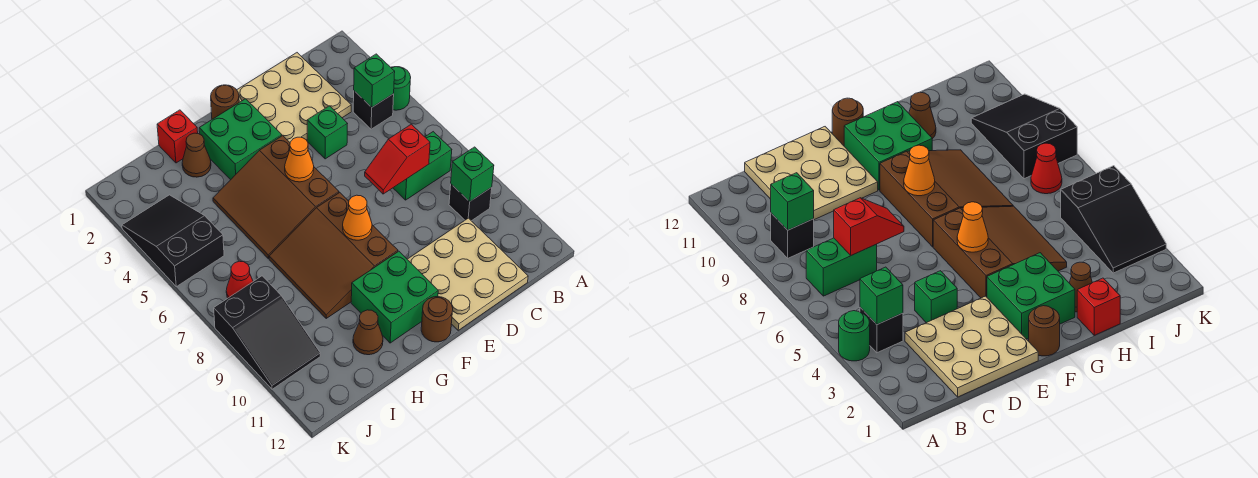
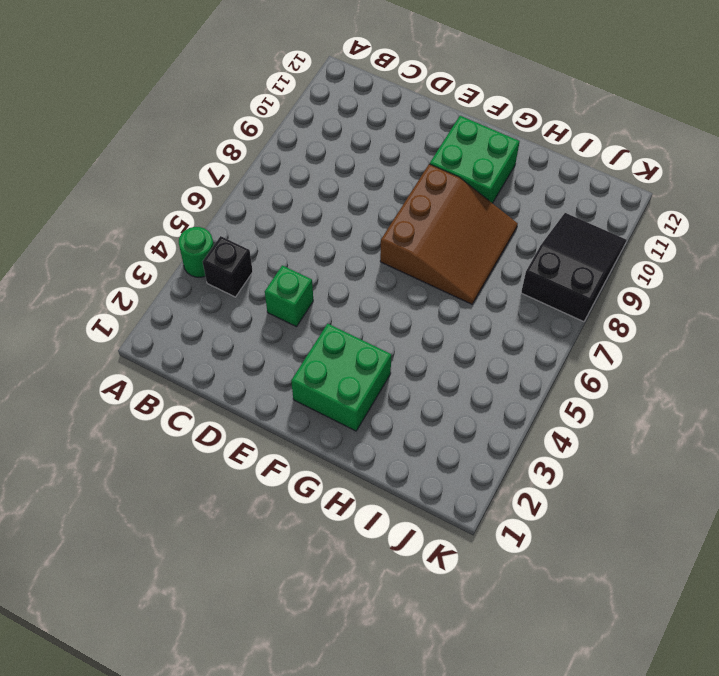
none -> green brick B7:C7 level 1
none -> black brick B9 level 1
none -> tan plate C1:E3 level 1

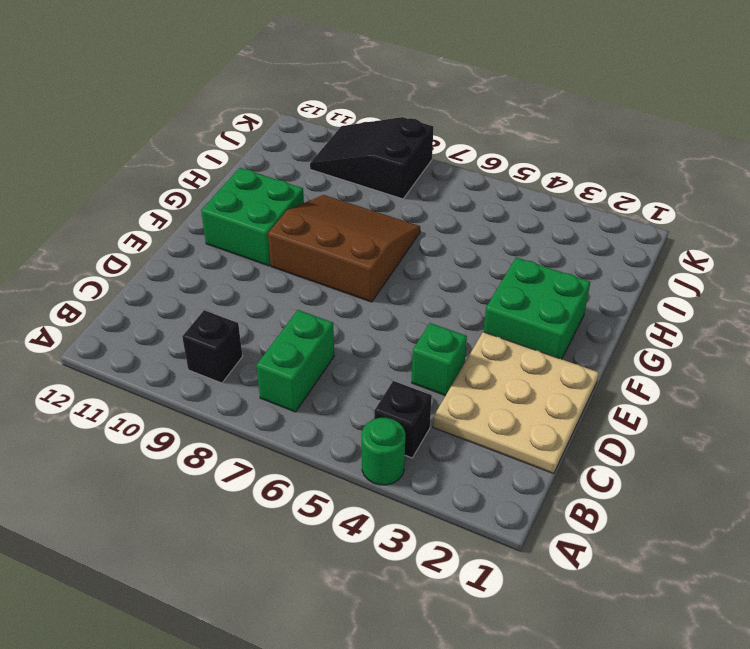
none -> tan plate C10:E12 level 1
none -> brown round brick F1 level 1
none -> brown slope F4:H6 level 1 top F

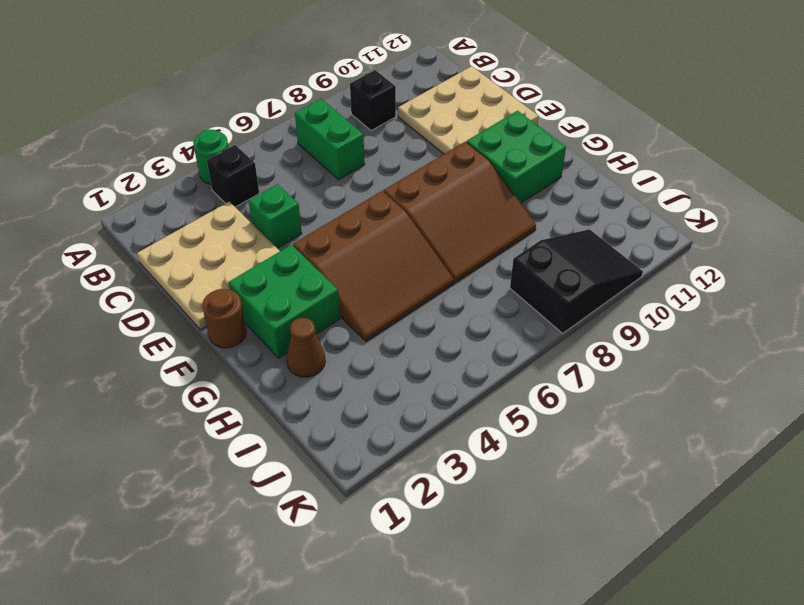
none -> brown round brick F12 level 1
none -> red brick H1 level 1
none -> brown cone H11 level 1

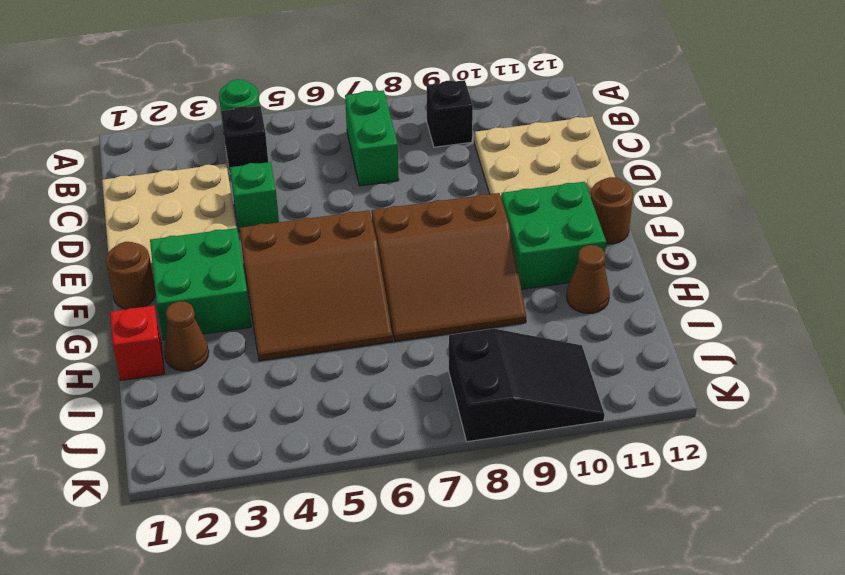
none -> black slope J3:K5 level 1 top 5
none -> red cone J7 level 1
none -> green brick B4 level 2

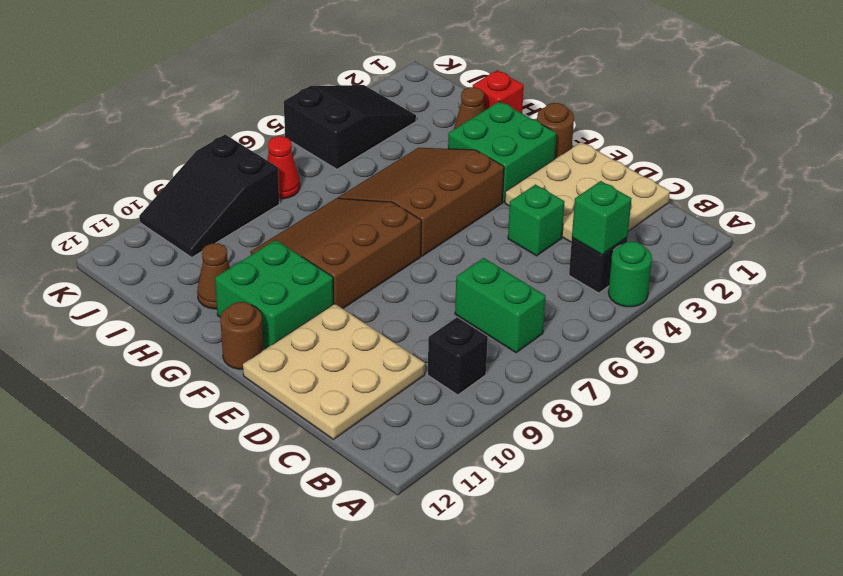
none -> green brick B9 level 2
none -> red slope C7:D7 level 2 top C
none -> orange cone F5 level 2

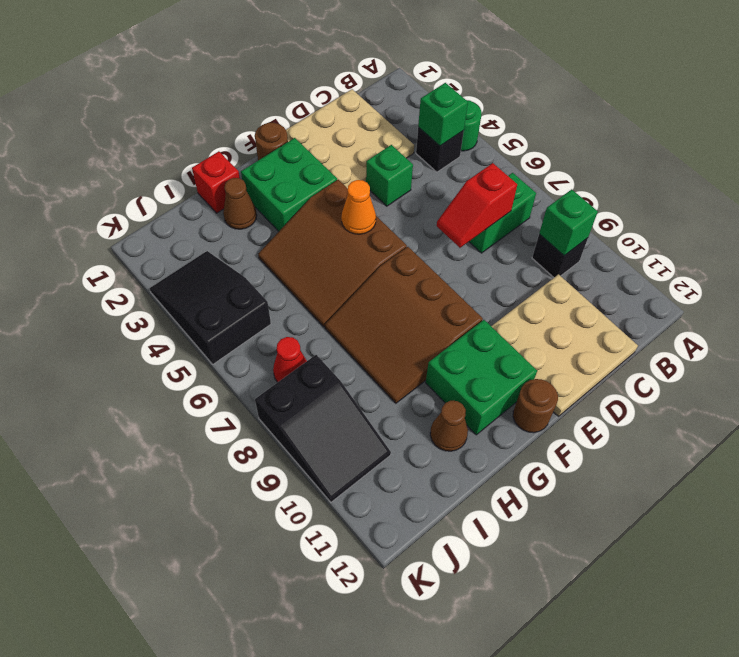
none -> orange cone F8 level 2

